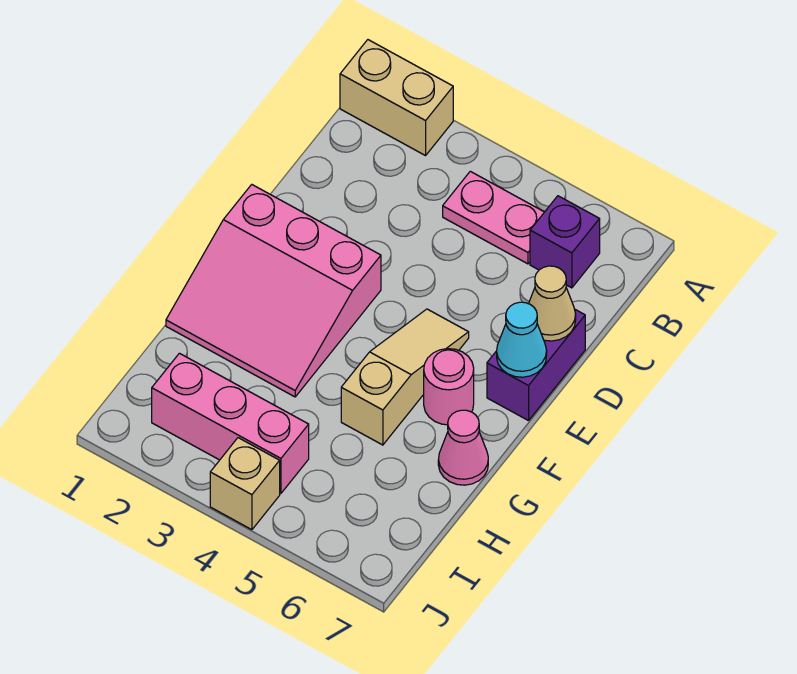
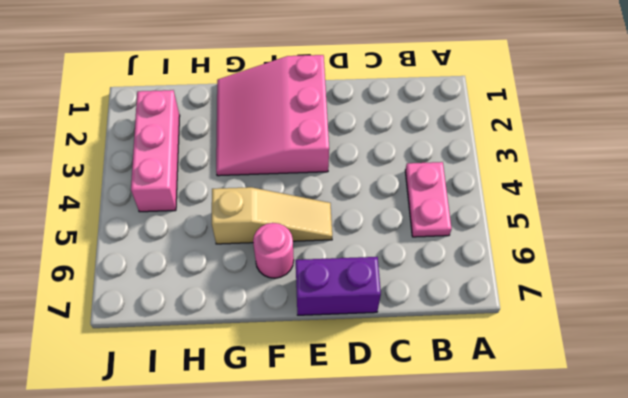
none -> tan brick A1:A2 level 1
none -> purple brick B6 level 1
none -> pink cone G7 level 1

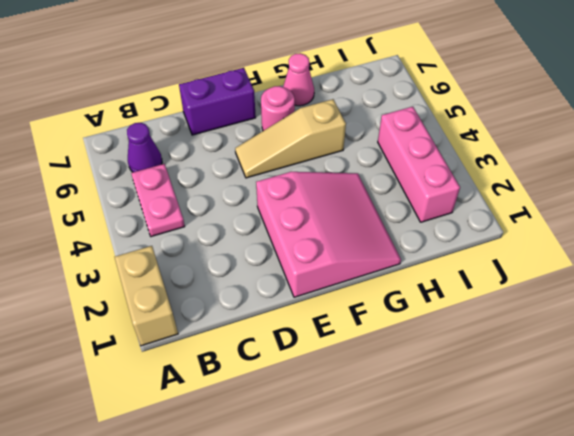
purple cone B6 level 1 -> purple brick B6 level 1
none -> tan brick J4 level 1
none -> tan cone D7 level 2
none -> cyan cone E7 level 2

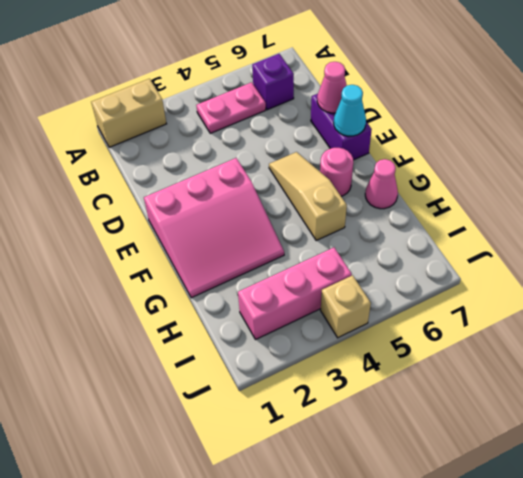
pink cone D7 level 2 -> tan cone D7 level 2

